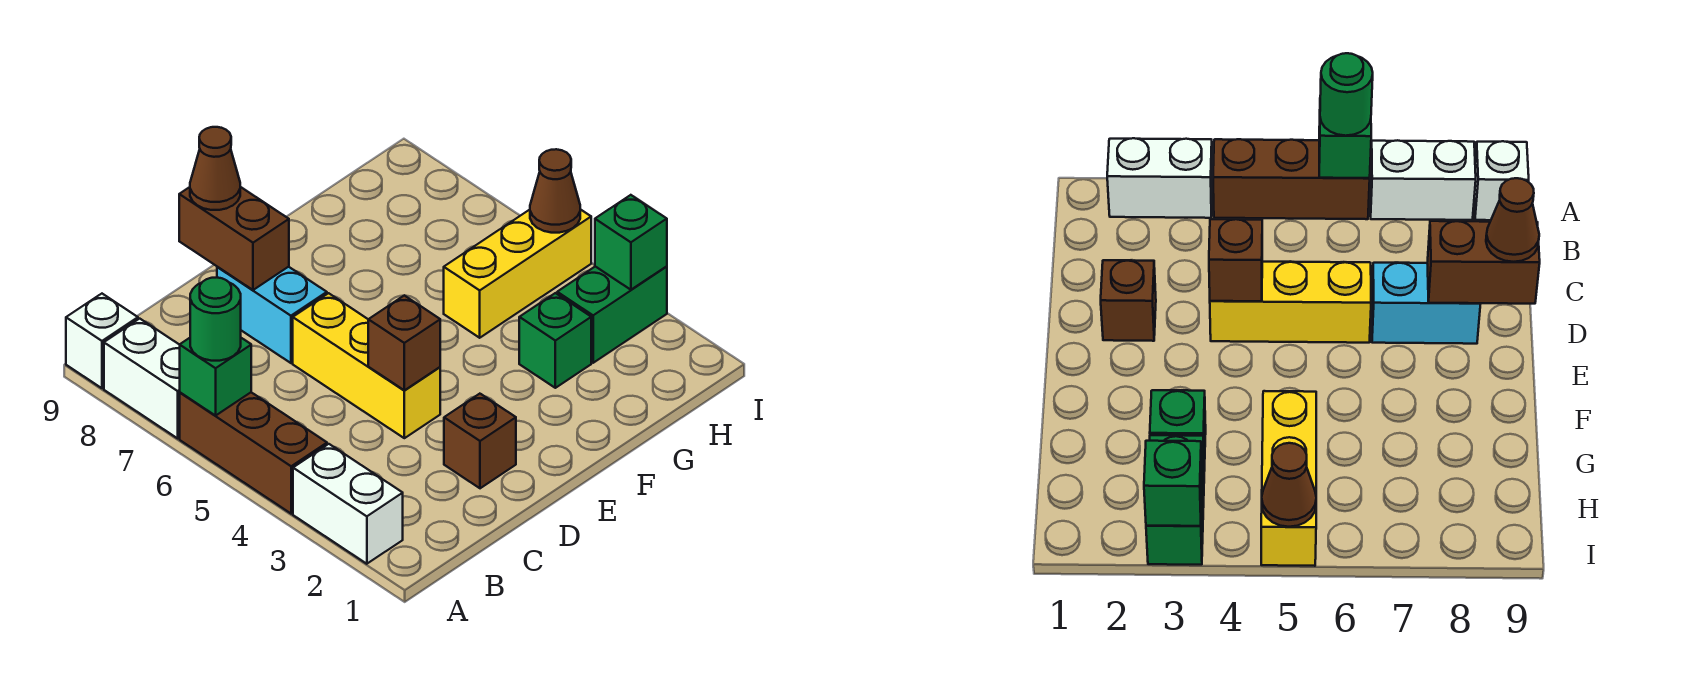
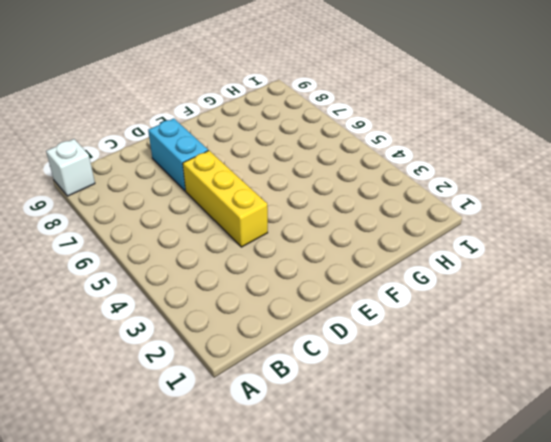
none -> white brick A2:A3 level 1
none -> brown brick A4:A6 level 1
none -> white brick A7:A8 level 1

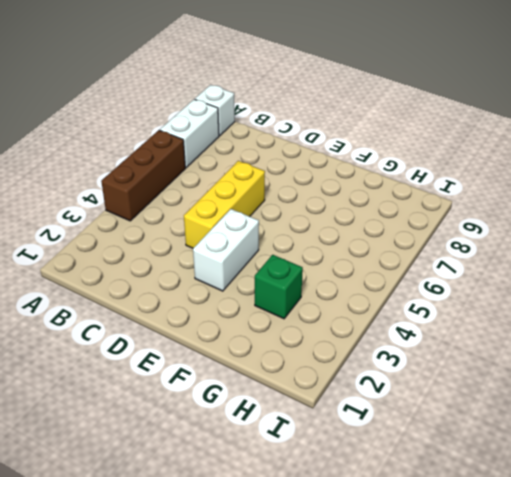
white brick E3:E4 level 1 -> white brick A2:A3 level 1
none -> brown brick D2 level 1
none -> cyan brick D7:D8 level 1
none -> yellow brick G5:I5 level 1

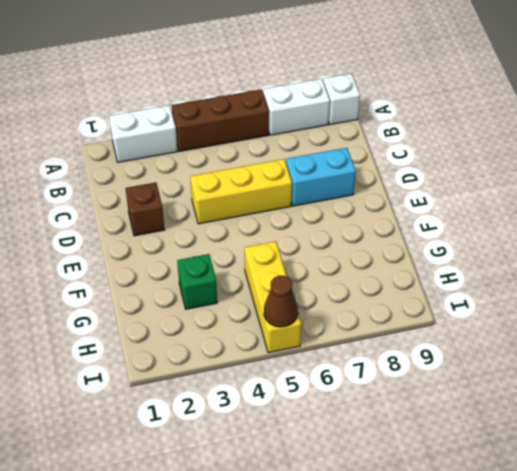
none -> green brick H3:I3 level 1
none -> green brick A6 level 2
none -> brown brick D4 level 2

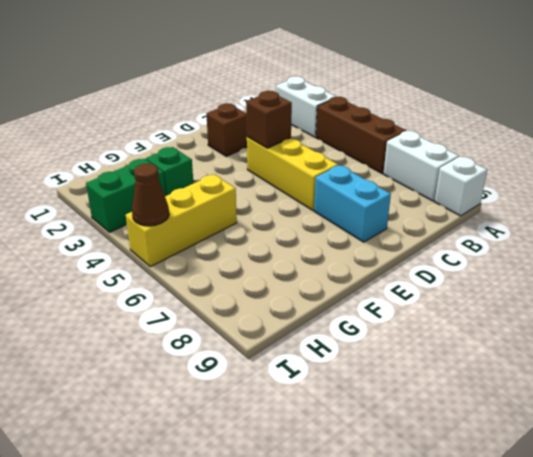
none -> green brick A6 level 2
none -> brown brick D8:D9 level 2
none -> green brick I3 level 2

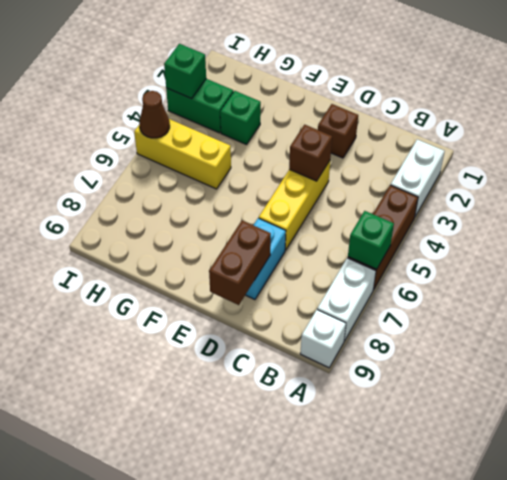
none -> green round brick A6 level 3
none -> brown cone D9 level 3

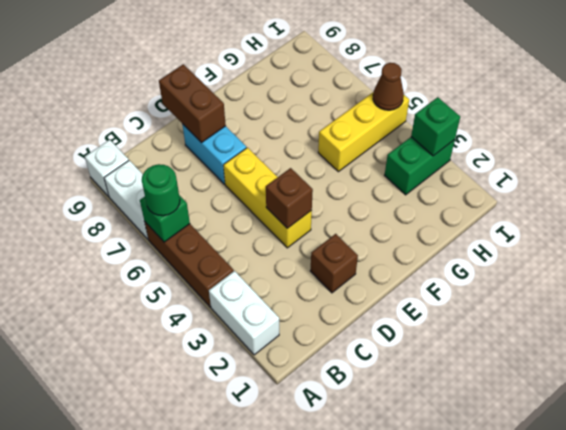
none -> green brick G3 level 1
none -> brown cone D9 level 3

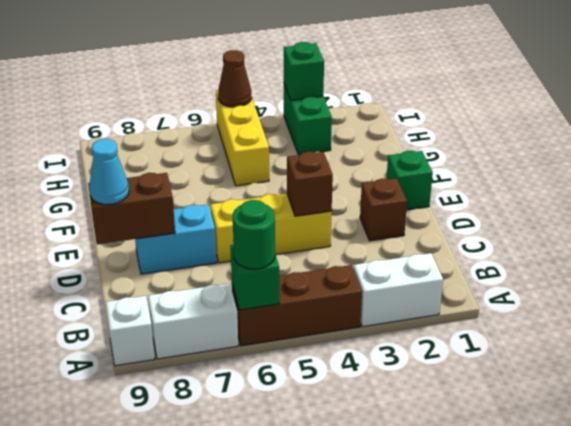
cyan cone D9 level 3 -> brown cone D9 level 3
green brick E1 level 1 -> green brick G3 level 1

